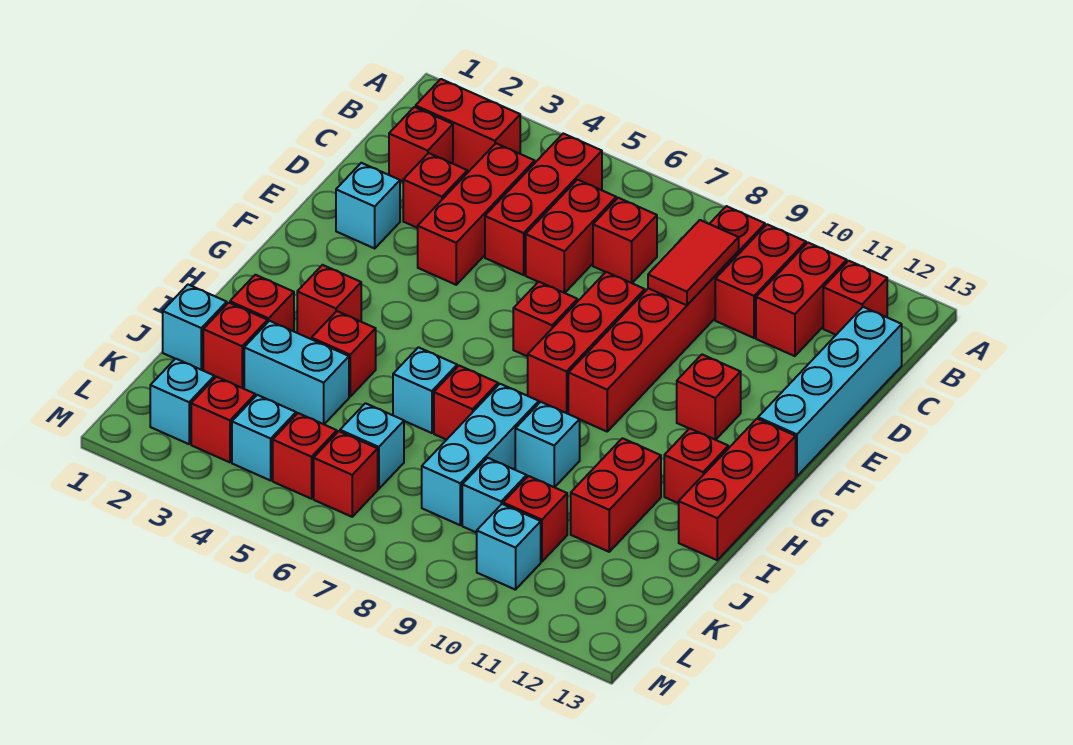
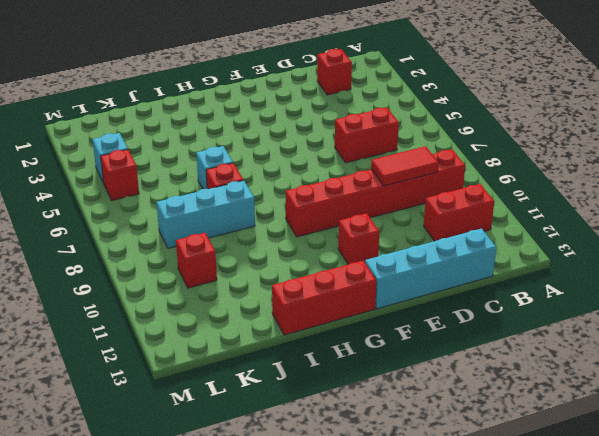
none -> red brick B2:B3 level 1
none -> red brick B5:D5 level 1
none -> red brick B10:C10 level 1
none -> red brick B12 level 1

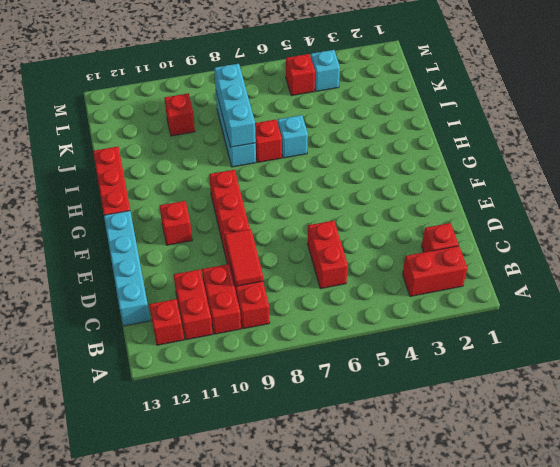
cyan brick I8:K8 level 2 -> none
none -> red brick B5:D5 level 1
none -> red brick C4:E4 level 1
none -> red brick C7 level 1
none -> red brick D3 level 1

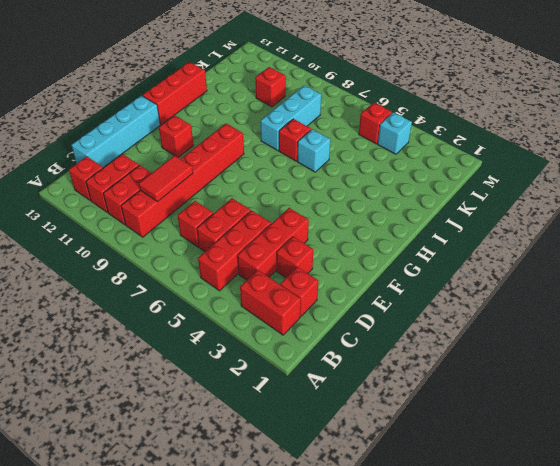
none -> cyan brick E2 level 1
none -> red brick E8:G8 level 1
none -> red brick F7 level 1
none -> red brick H3 level 1

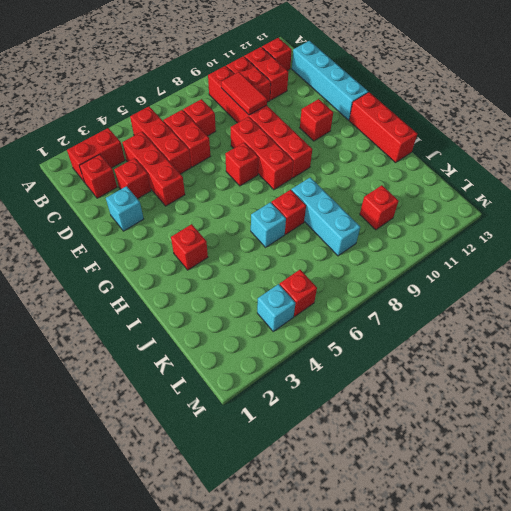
none -> red brick H12 level 1
none -> red brick I2 level 1
none -> red brick I4 level 1
none -> cyan brick I9 level 1

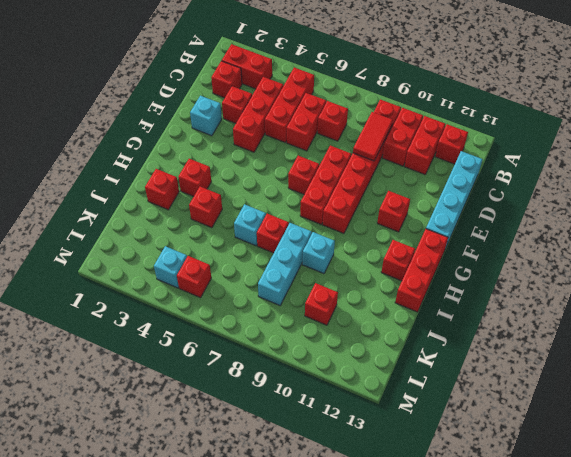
none -> red brick I11:J11 level 1
none -> cyan brick J1 level 1
none -> red brick J2 level 1
none -> cyan brick J3:J4 level 1

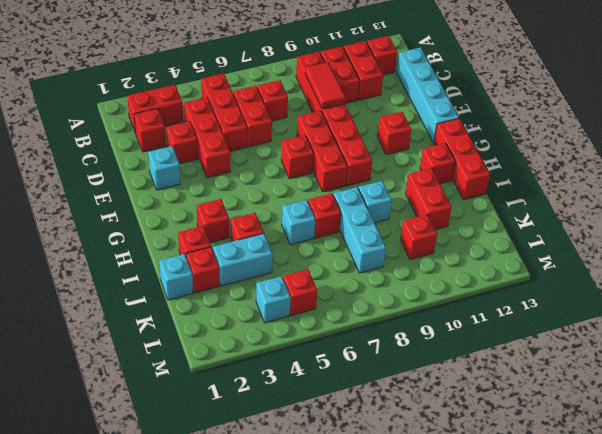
none -> cyan brick K6 level 1
none -> cyan brick K9 level 1
none -> cyan brick L2 level 1
none -> red brick L3 level 1

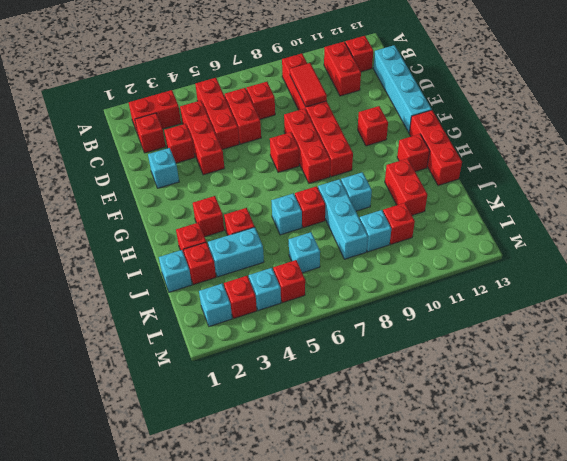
none -> red brick B10:C10 level 1
none -> red brick L6 level 1
none -> cyan brick L10 level 1

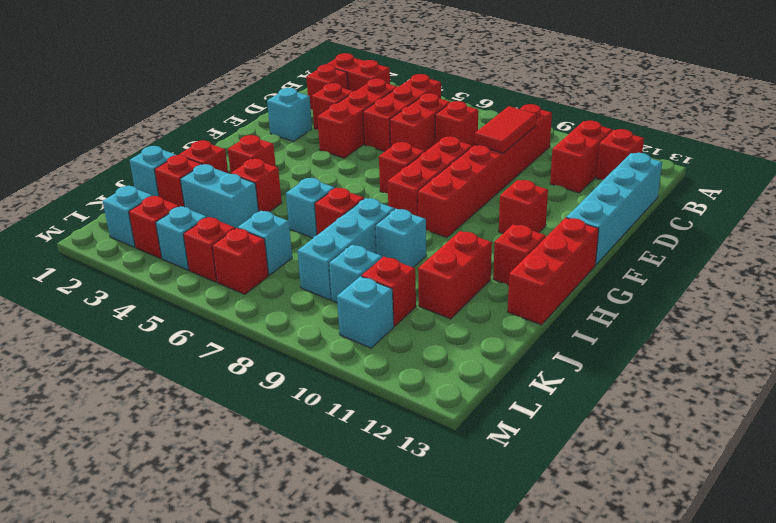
none -> red brick B10:C10 level 1

